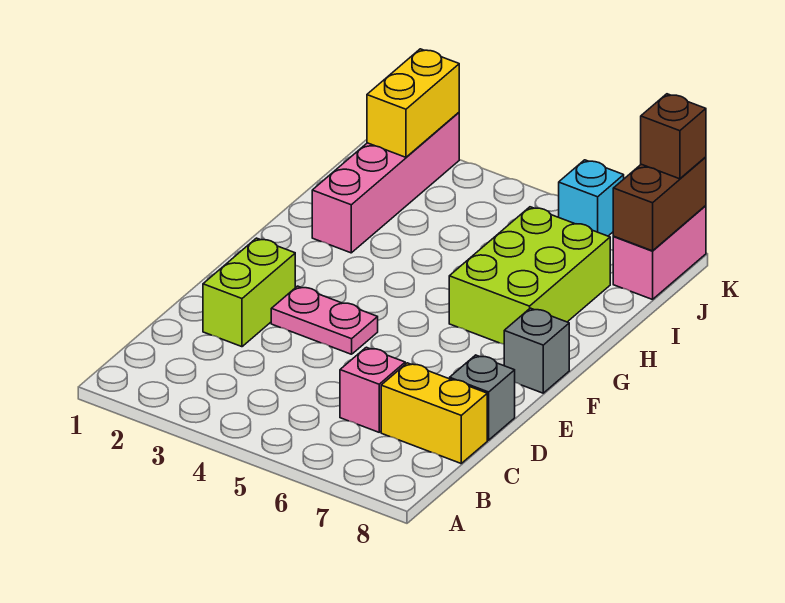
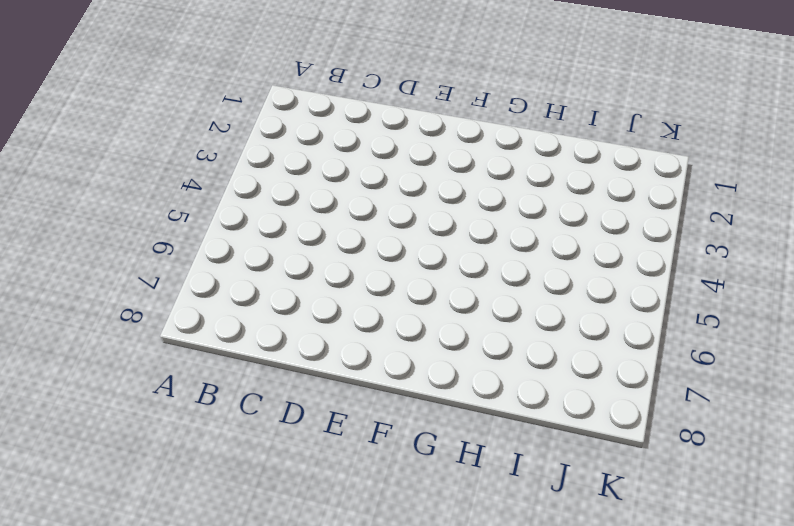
none -> pink brick C6 level 1
none -> yellow brick C7:C8 level 1
none -> lime brick D2:E2 level 1

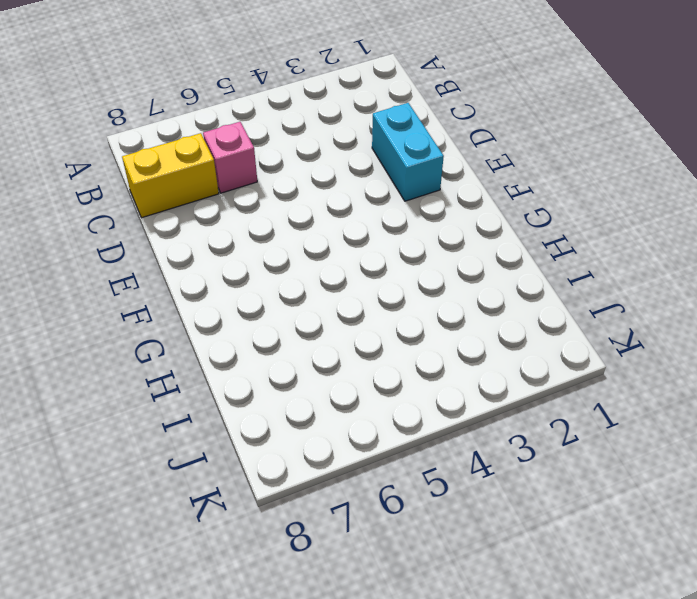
cyan brick D2:E2 level 1 -> lime brick D2:E2 level 1
none -> grey brick D8 level 1
none -> pink plate E3:E4 level 1
none -> grey brick F8 level 1

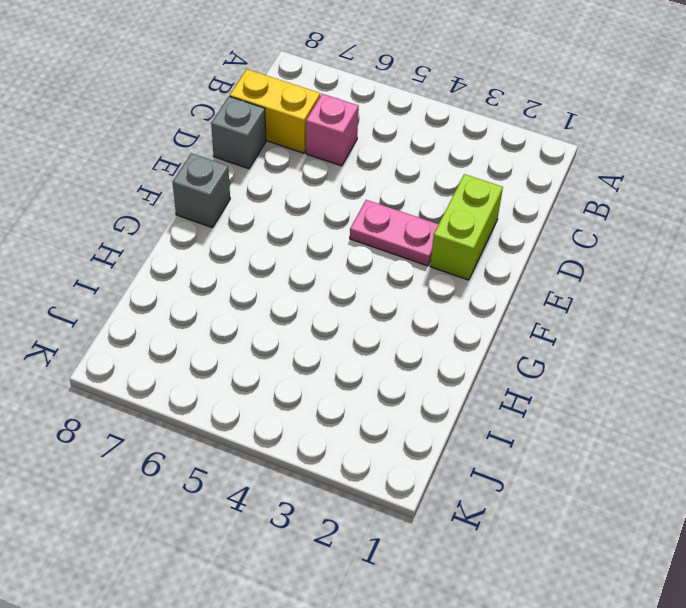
none -> lime brick G6:I7 level 1
none -> pink brick H2:K2 level 1
none -> pink brick J8:K8 level 1

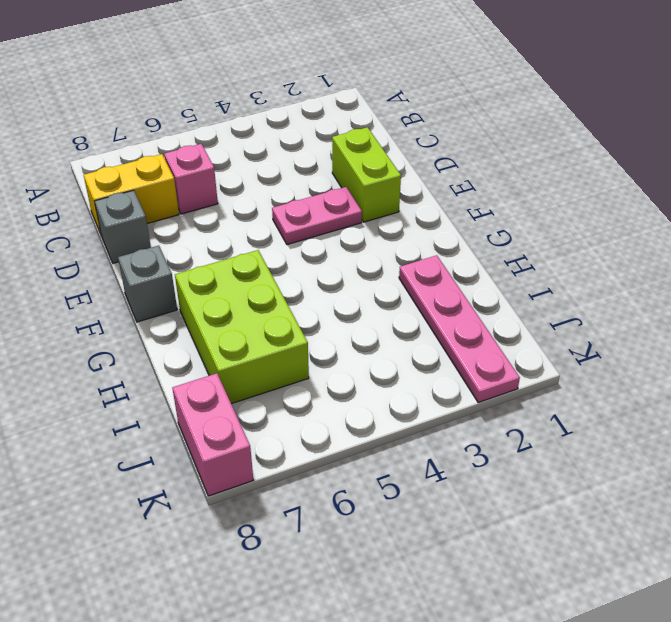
pink plate H2:K2 level 1 -> pink brick H2:K2 level 1
none -> cyan brick K6 level 1
none -> yellow brick J2:K2 level 2
none -> brown brick J8:K8 level 2

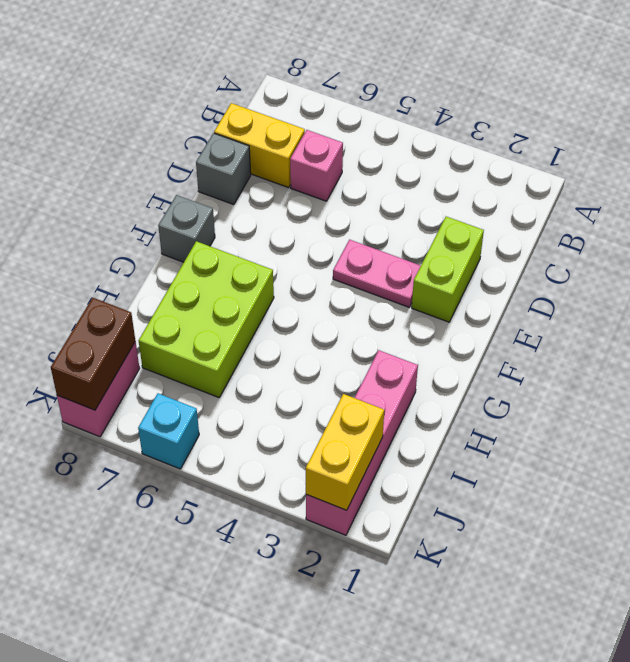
none -> brown brick K8 level 3

